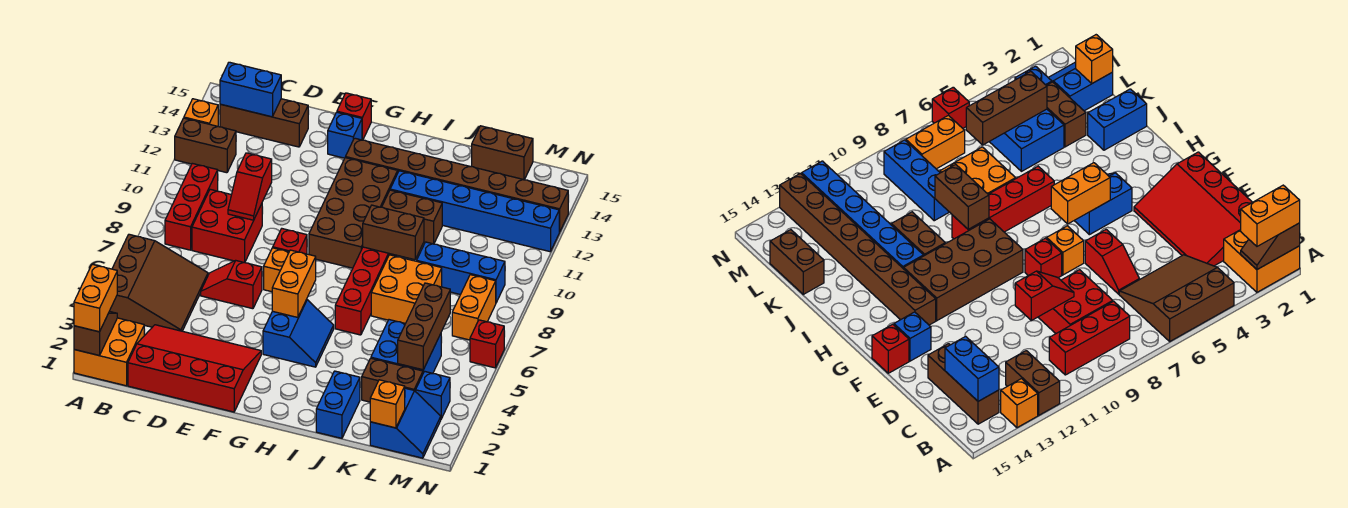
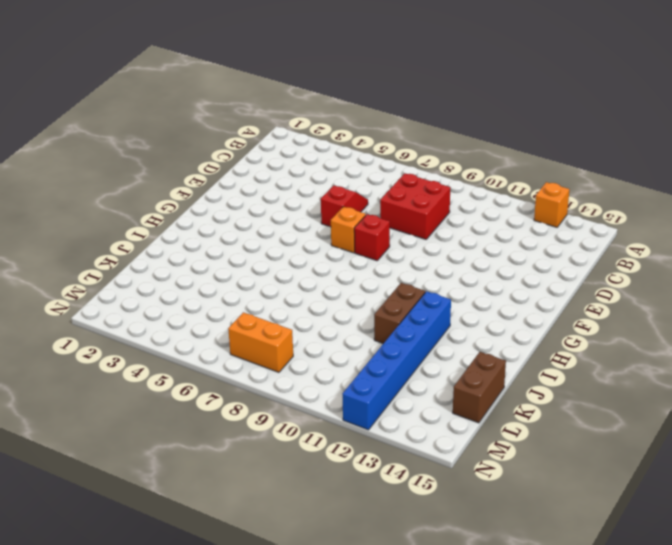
none -> orange brick A1:B2 level 1
none -> brown slope A4:C6 level 1 top A
none -> brown brick A12:B12 level 1
none -> red brick B8:B10 level 1

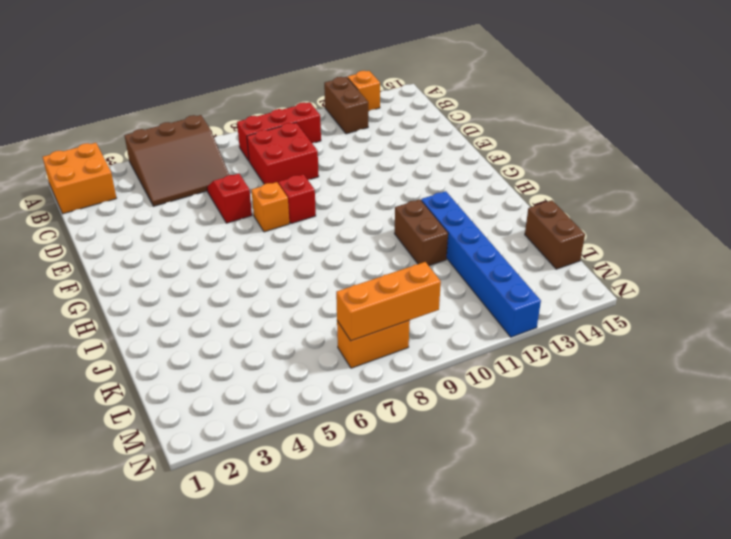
orange brick M7:M9 level 2 -> none
none -> brown brick B14:D14 level 1
none -> red slope C1:F3 level 1 top 1
none -> blue brick F14 level 1
none -> red brick F15 level 1

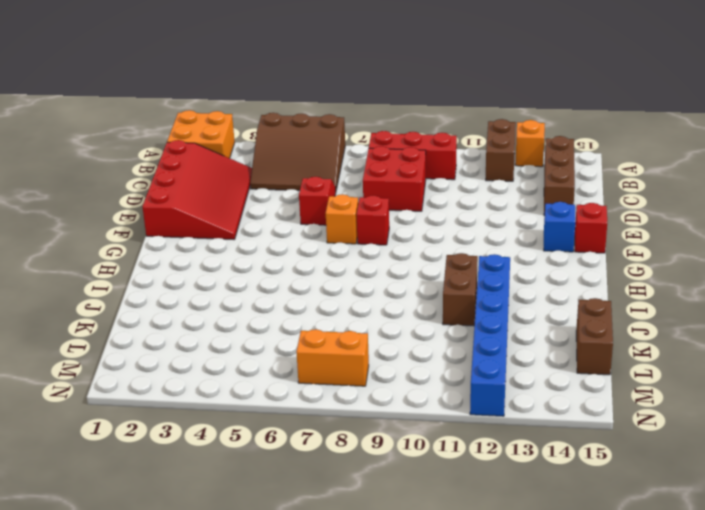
none -> blue slope G4:H5 level 1 top G
none -> brown brick G9:H12 level 1
none -> brown brick G13:N13 level 1
none -> red brick I6:I9 level 1

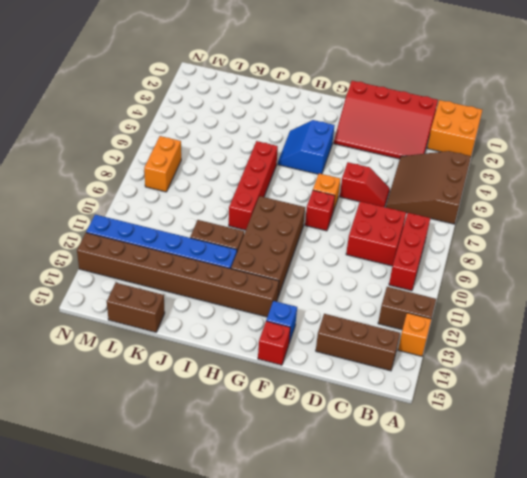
none -> blue brick J1:J2 level 1
none -> orange brick J7:K8 level 1
none -> brown brick K3:L3 level 1
none -> blue brick K4:L5 level 1

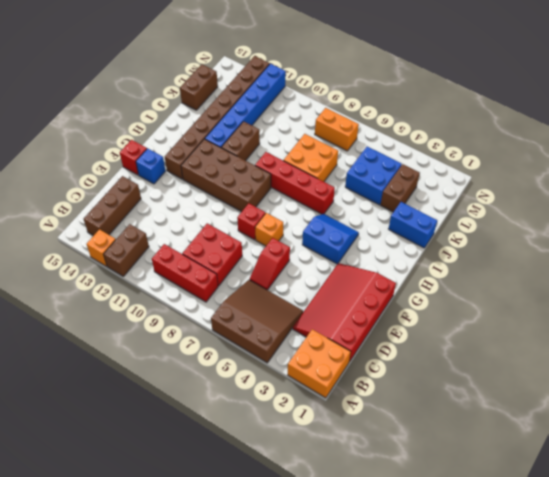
none -> blue brick K9:M9 level 1
none -> blue slope L1:M2 level 1 top L
none -> blue brick M3 level 1
none -> red brick N6 level 1

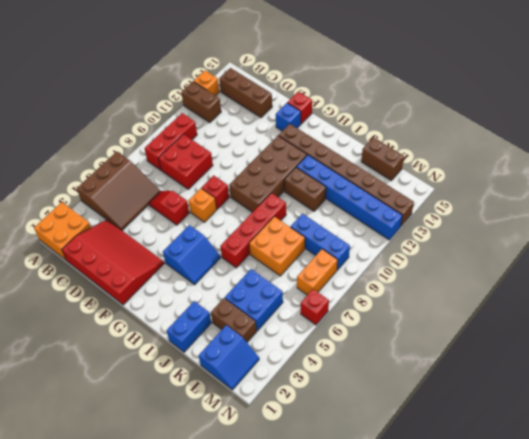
none -> blue brick M3 level 1
none -> brown slope A1:A2 level 2 top 1
none -> blue brick B14:C14 level 2
none -> red slope D9:D10 level 2 top 10

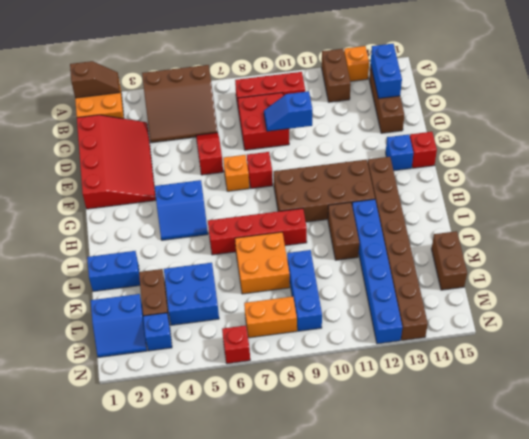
blue slope D9:D10 level 2 top 10 -> red slope D9:D10 level 2 top 10
none -> orange brick G5:G6 level 2
none -> brown brick I9:J9 level 2
none -> orange brick L1 level 2
none -> brown brick L4:L6 level 2

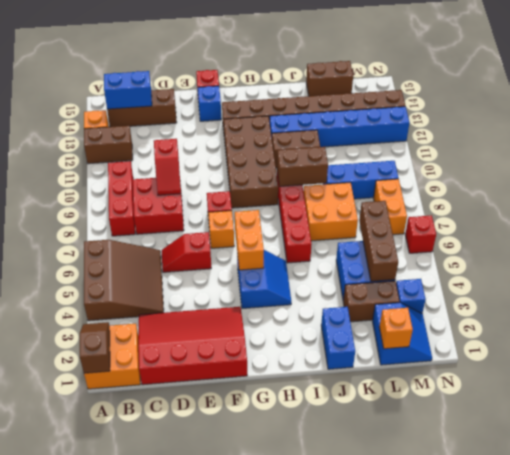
none -> orange brick A1:A2 level 3

